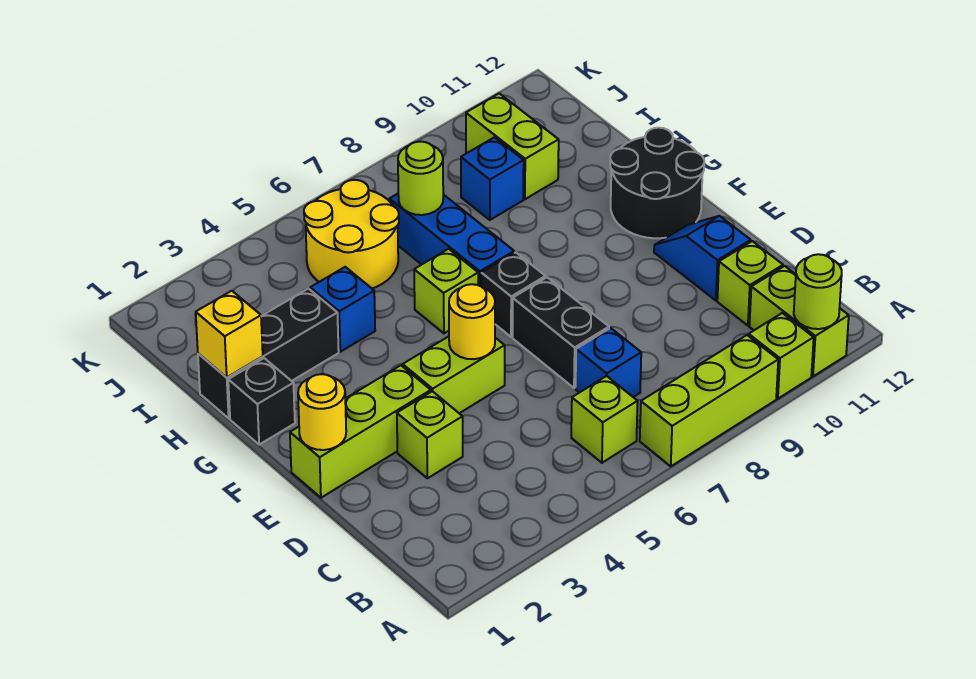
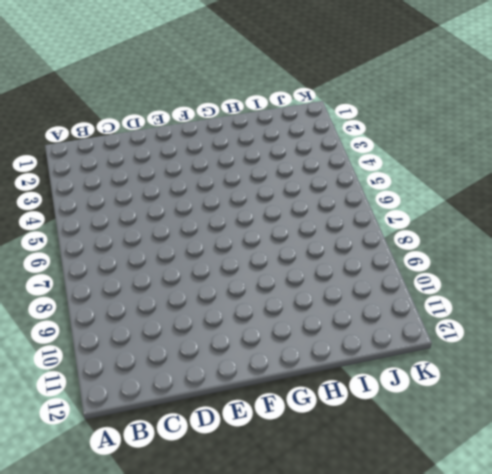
none -> lime brick A7:A9 level 1
none -> lime brick A10 level 1
none -> lime brick A11:B11 level 1

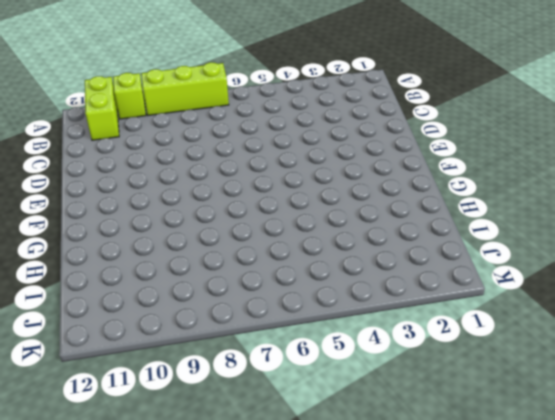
none -> lime brick B6 level 1
none -> blue brick C7 level 1
none -> lime brick C11 level 1

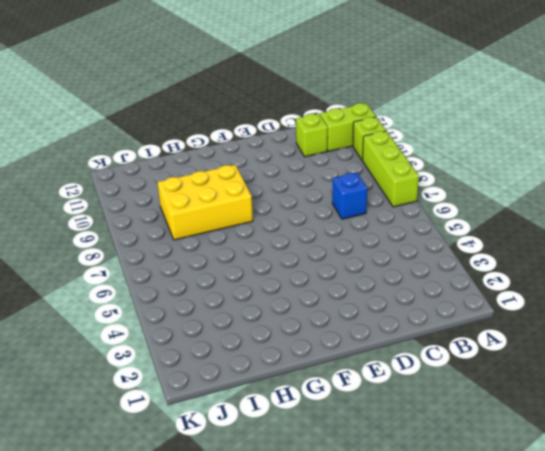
yellow brick G8:I9 level 1 -> blue brick I9 level 1
none -> lime brick B6 level 1
none -> lime brick D3 level 1
none -> black brick D7:E7 level 1

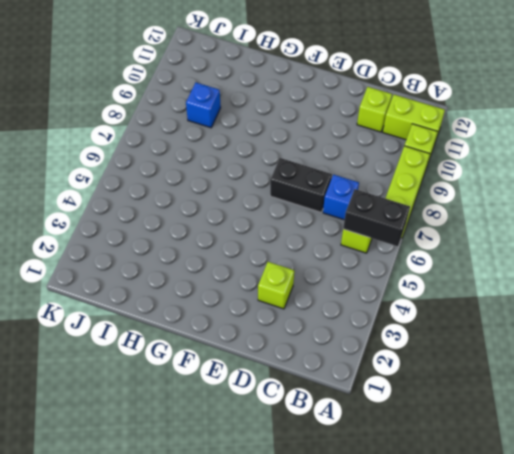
black brick A6:B6 level 2 -> none
none -> blue slope D11:E11 level 1 top D
none -> lime brick E1:E3 level 1
none -> lime brick E4:E5 level 1

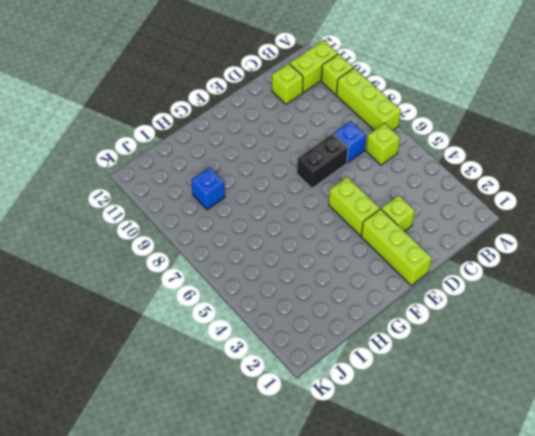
none -> blue slope D11:E11 level 1 top D
none -> black brick F7 level 1
none -> black round brick F11:G12 level 1

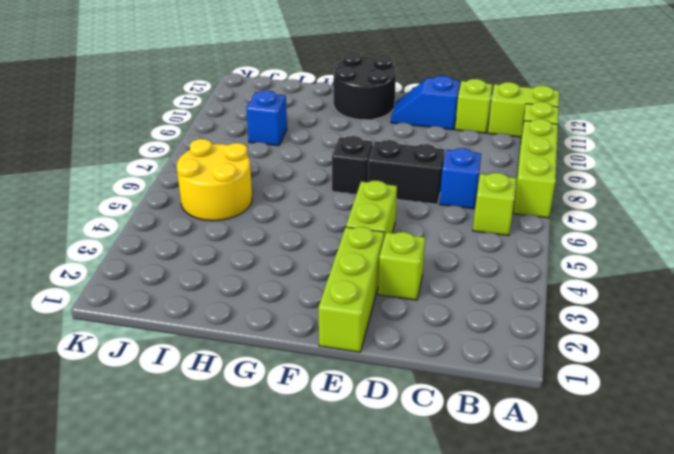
none -> black brick G1 level 1
none -> lime brick G6 level 1
none -> blue brick G7:I7 level 1

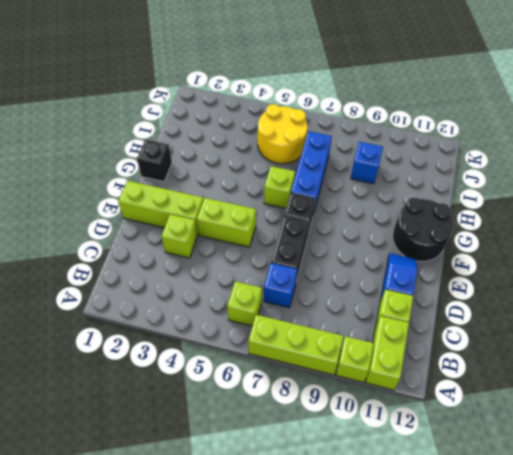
none -> black brick H1:H3 level 1
none -> blue brick H4 level 1
none -> lime brick I10:J10 level 1

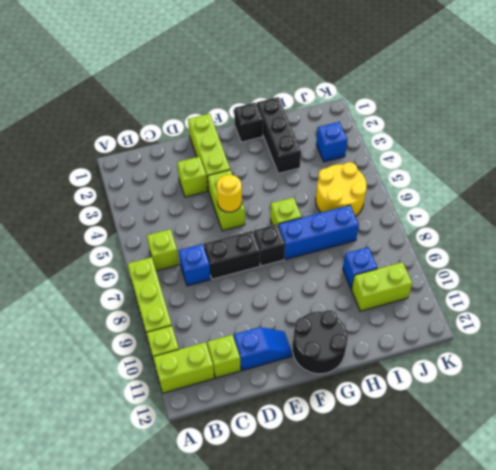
blue brick J3 level 1 -> blue brick H4 level 1
none -> lime round brick A11 level 2
none -> yellow round brick E1 level 2
none -> yellow brick H1 level 2

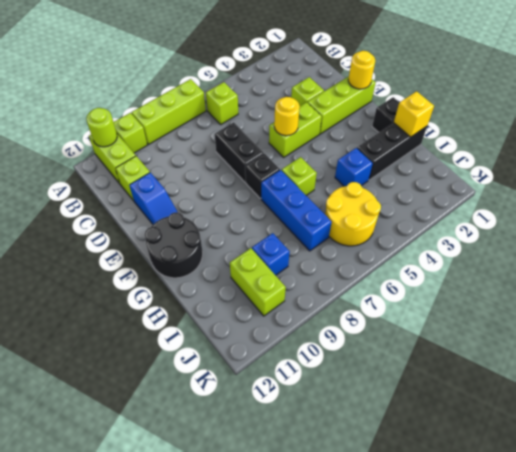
none -> blue brick C7 level 1
none -> lime round brick I7 level 2

